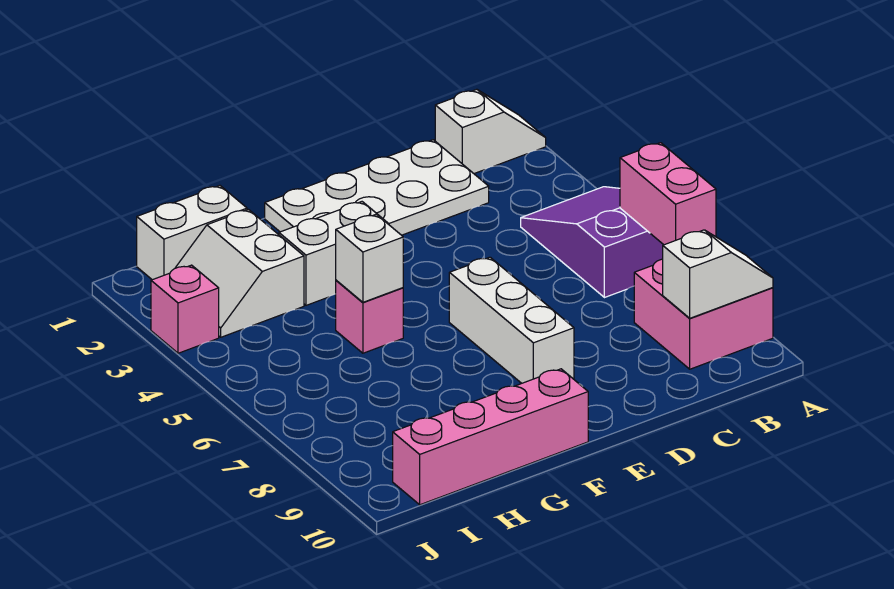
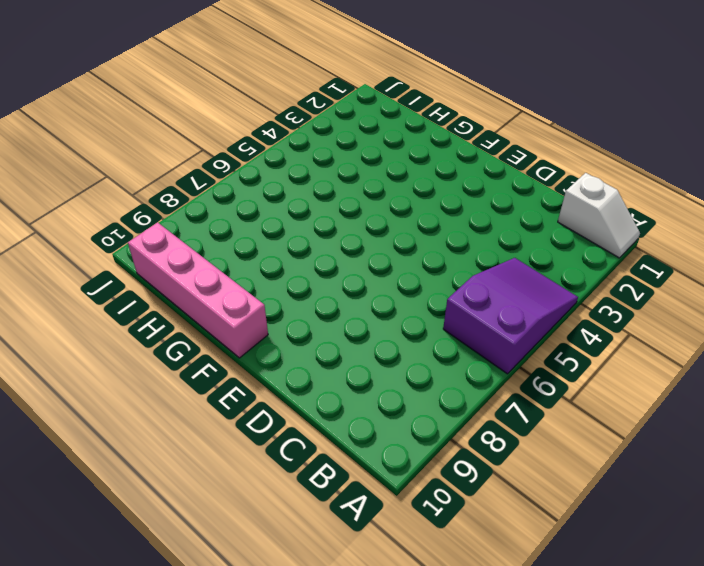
none -> pink brick A8:B9 level 1
none -> white plate C1:F2 level 1
none -> white brick E6:E8 level 1

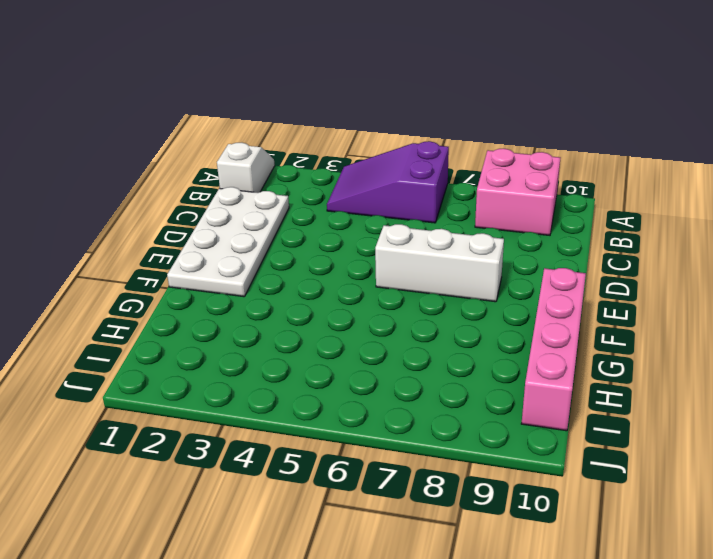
none -> white brick F3:G3 level 1
none -> pink brick G5 level 1
none -> white brick H1:I1 level 1

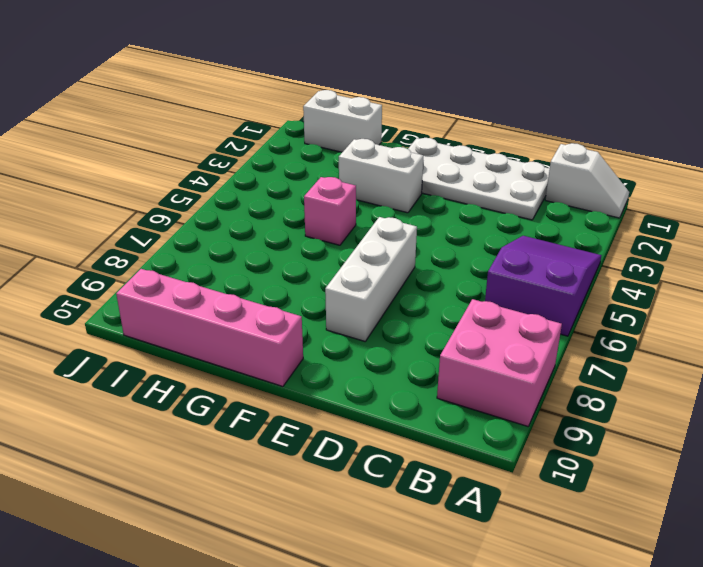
none -> white slope H2:I3 level 1 top H
none -> pink brick J3 level 1
none -> pink brick A6:A7 level 2

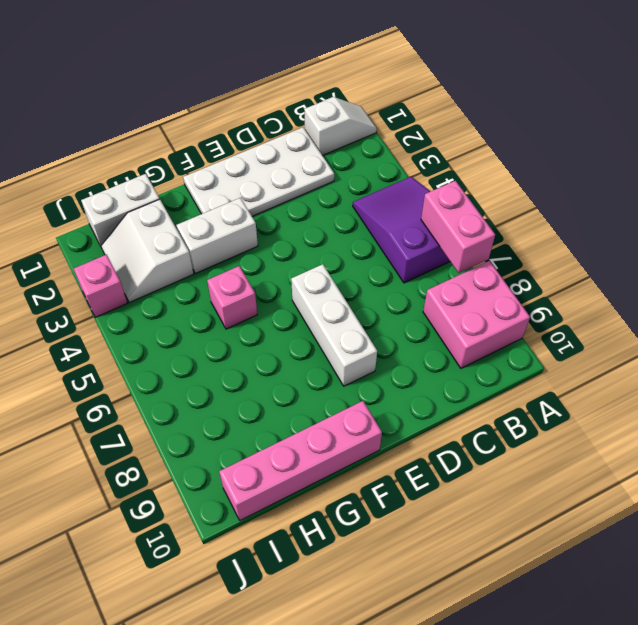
none -> white slope A9:B9 level 2 top B
none -> white brick G5 level 2

